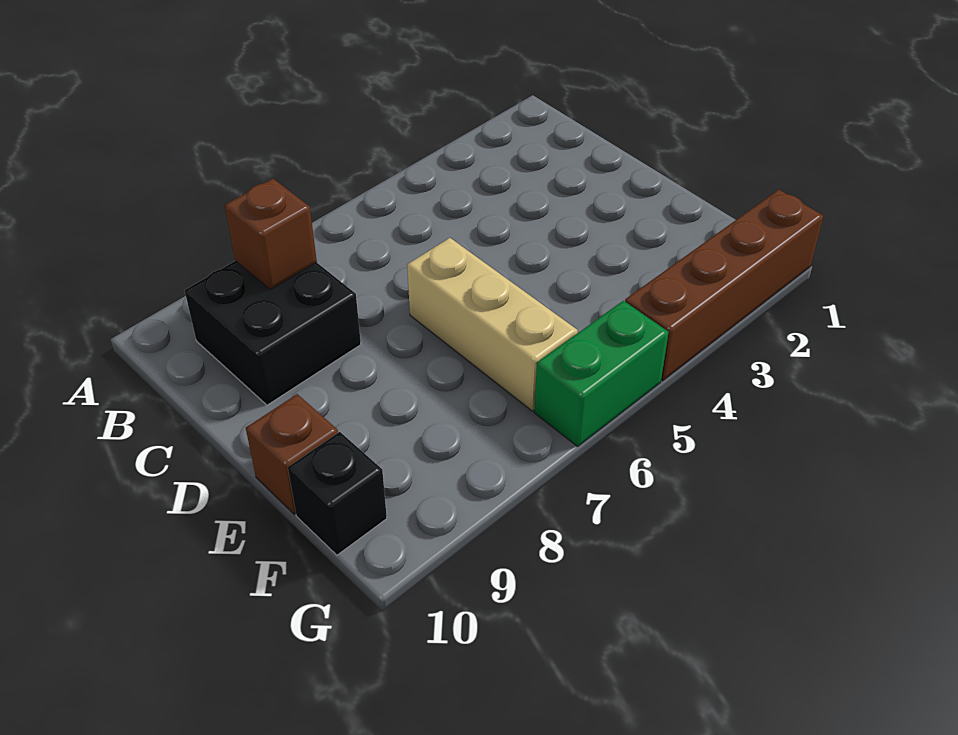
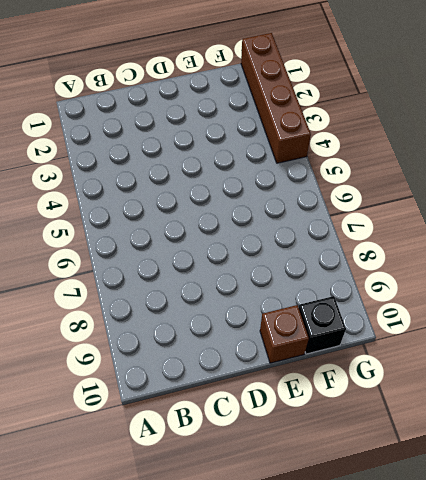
none -> black brick B8:C9 level 1
none -> tan brick D6:F6 level 1

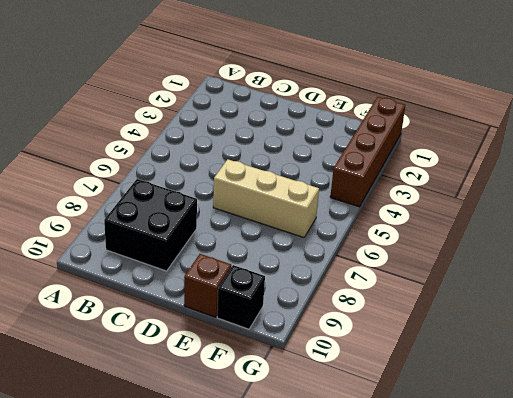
none -> green brick G5:G6 level 1
none -> brown brick B8 level 2

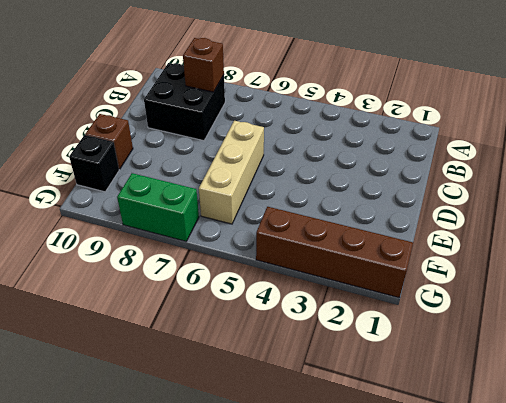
green brick G7:G8 level 1 -> green brick G5:G6 level 1

